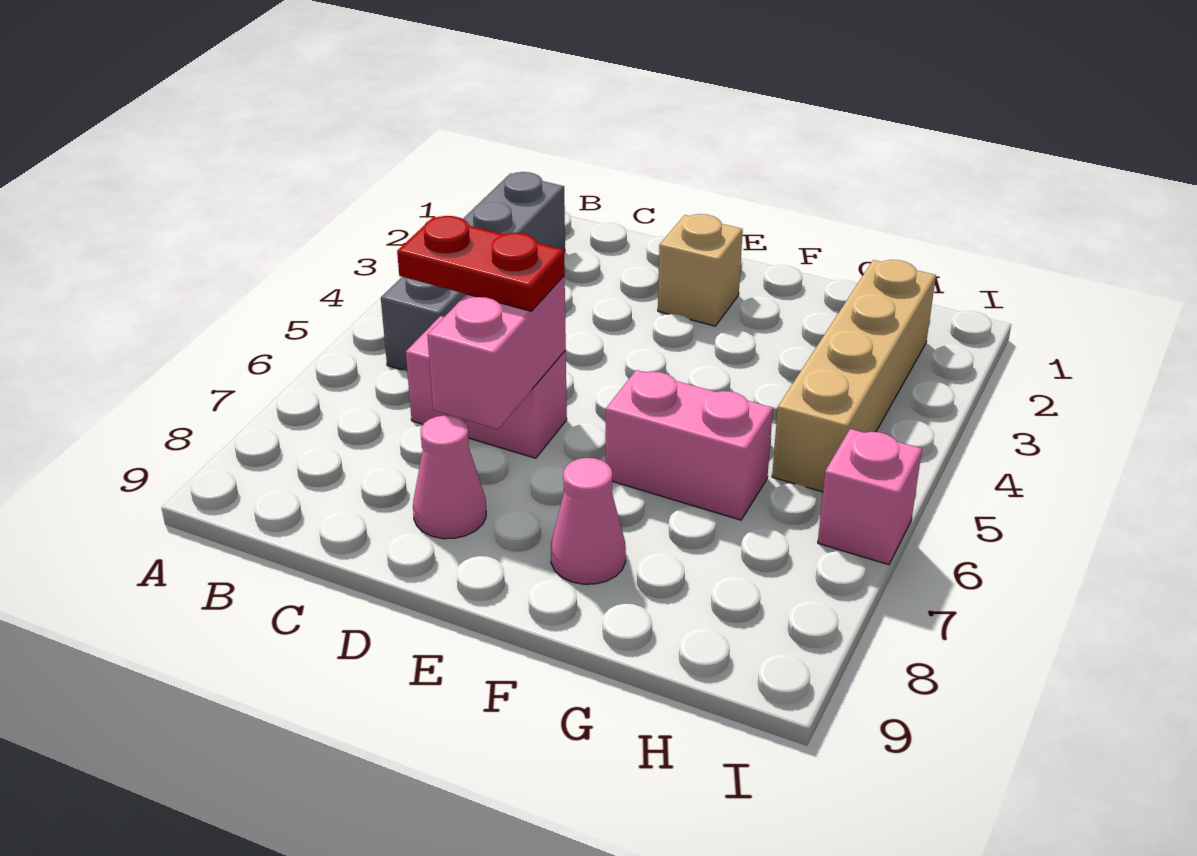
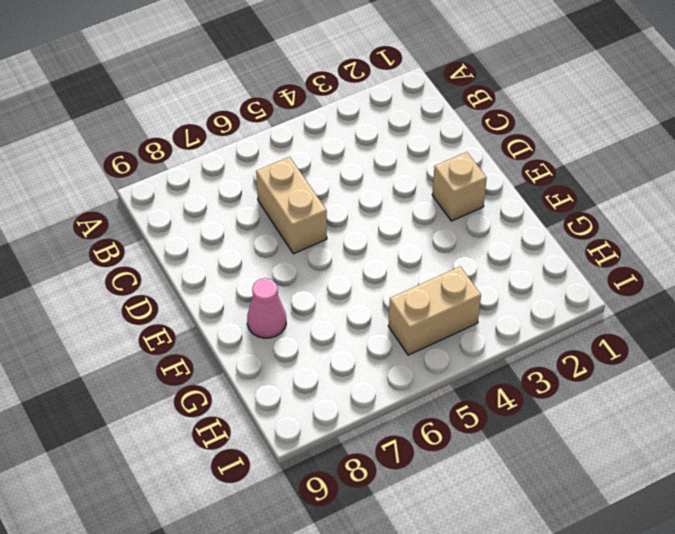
tan brick C6:D6 level 1 -> pink brick C6:D6 level 1
tan brick H4:H5 level 1 -> tan brick H2:H5 level 1
none -> grey brick B2:B5 level 1
none -> pink cone D8 level 1

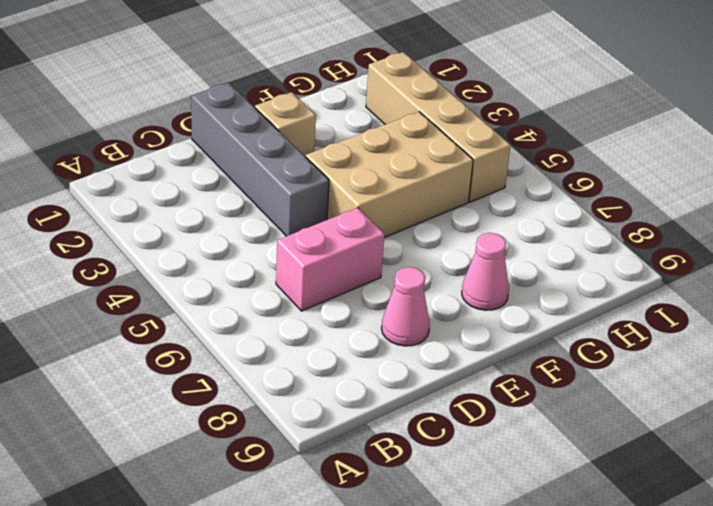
grey brick D1:D4 level 1 -> grey brick B2:B5 level 1
tan brick E4:G5 level 1 -> none
none -> pink brick F6:G6 level 1
none -> pink brick I6 level 1

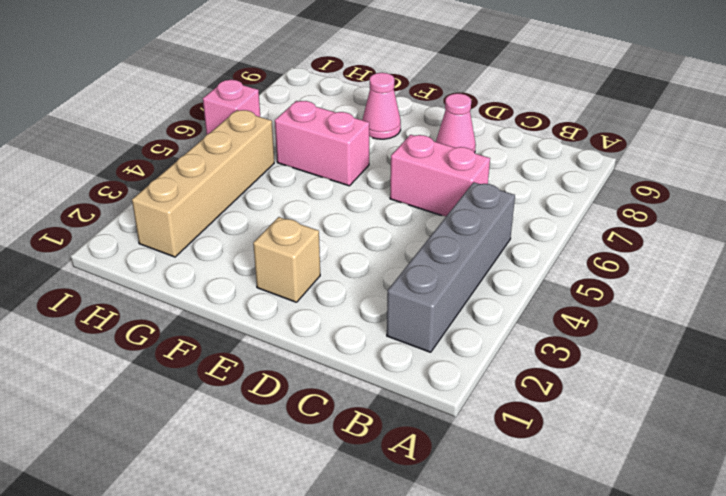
none -> pink brick D6:D7 level 2
none -> red plate C6:D6 level 3

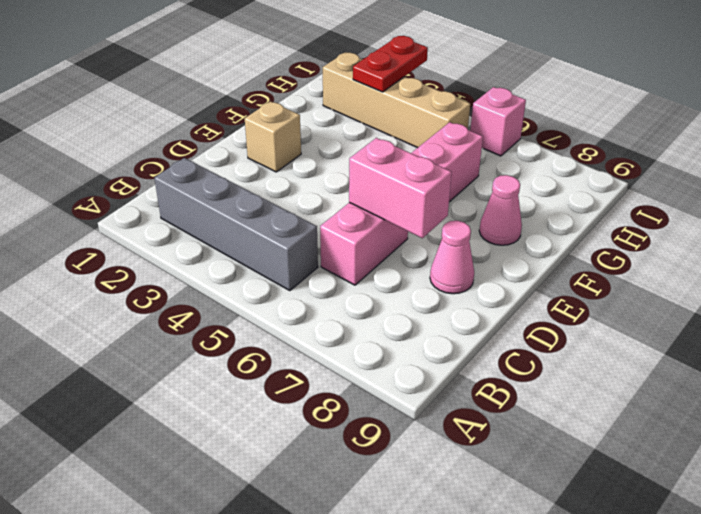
red plate H3:I3 level 2 -> red plate C6:D6 level 3

